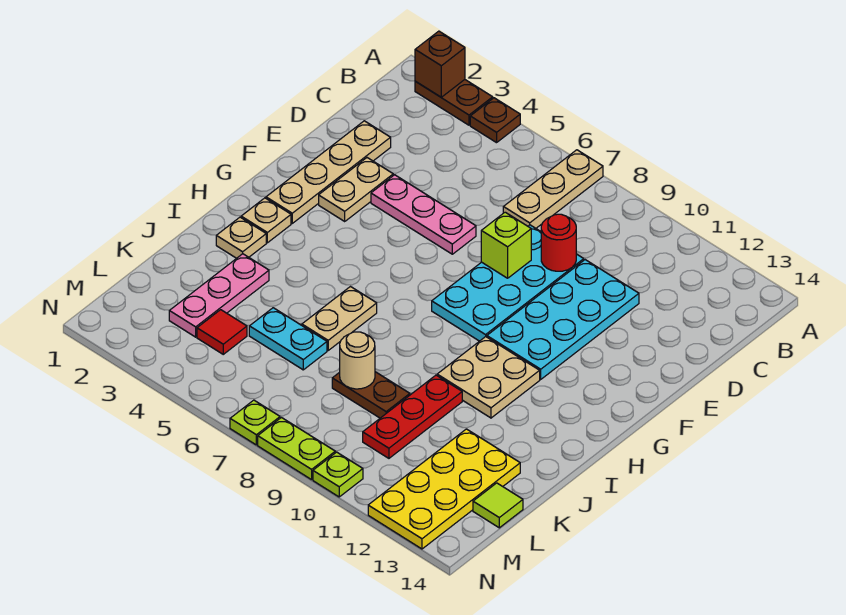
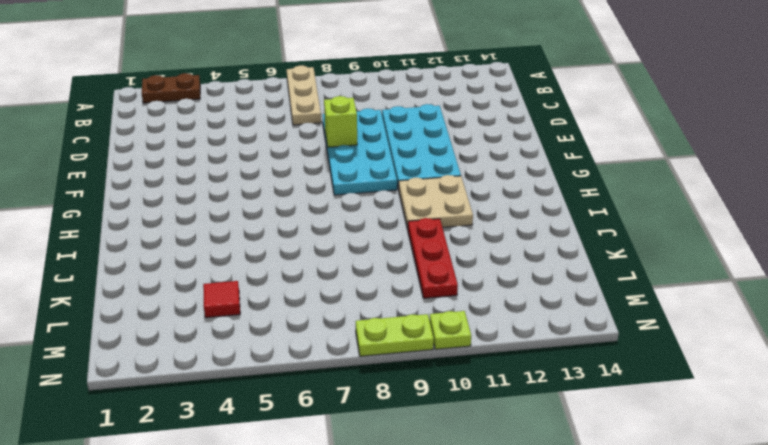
none -> brown plate A4 level 1
none -> tan plate D2:G2 level 1
none -> tan plate E3:F3 level 1

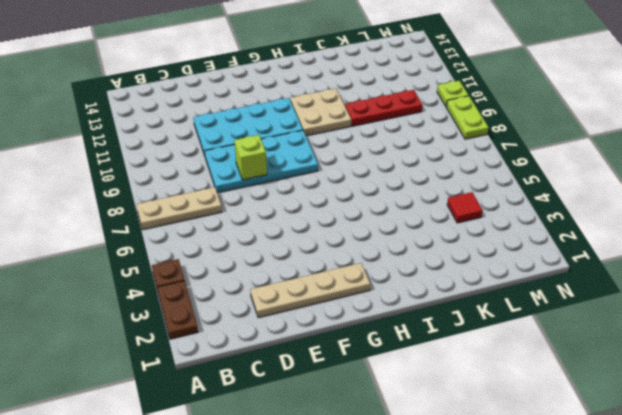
none -> tan plate E3:F3 level 1
none -> pink plate E4:E6 level 1
none -> tan plate H2 level 1

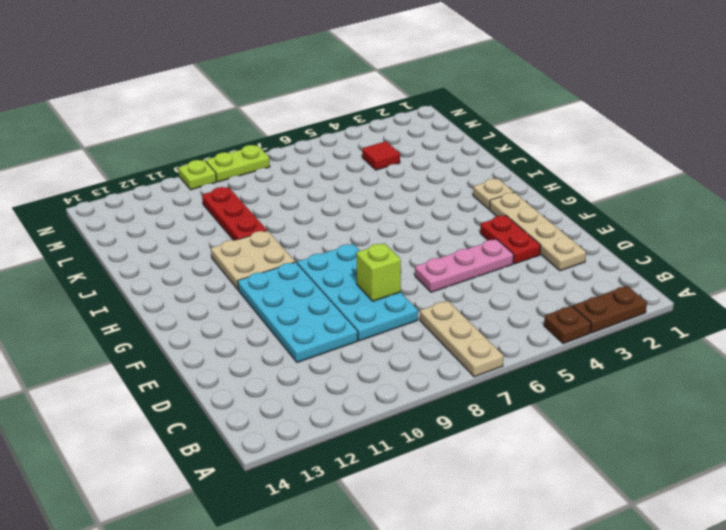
red plate E3:F3 level 1 -> tan plate E3:F3 level 1
none -> tan plate I2 level 1
none -> tan plate I6:J6 level 1
none -> pink plate J3:L3 level 1

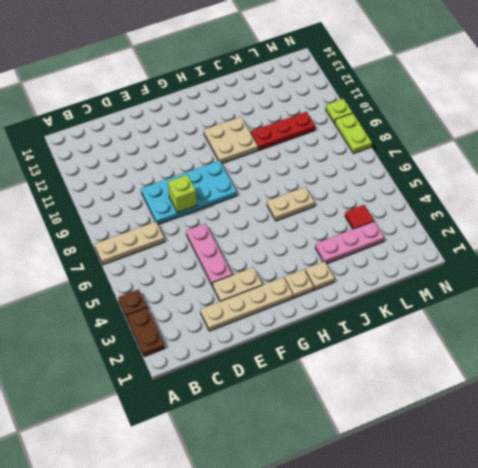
none -> cyan plate D10:G11 level 1
none -> cyan plate K5:K6 level 1
none -> brown plate K8:K9 level 1

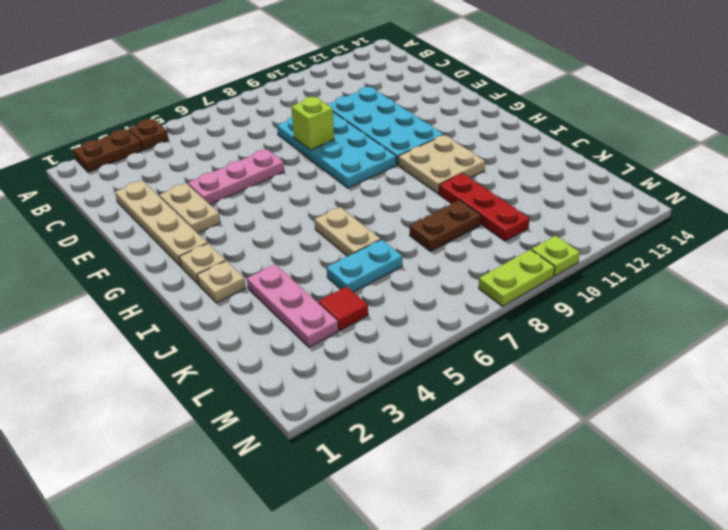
none -> tan plate A7:C7 level 1
none -> yellow plate K12:N13 level 1
none -> lime tile L14 level 1

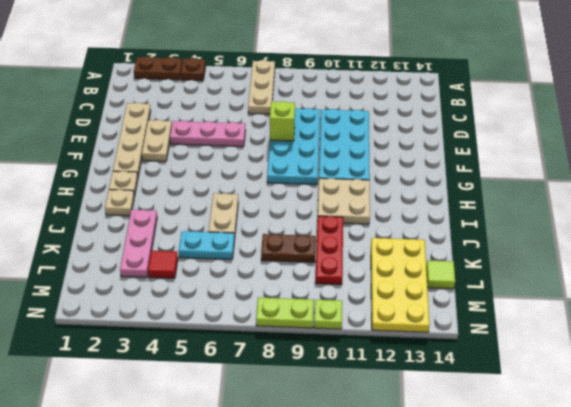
none -> lime plate N7 level 1
none -> brown brick A2 level 2
none -> red round brick D9 level 2

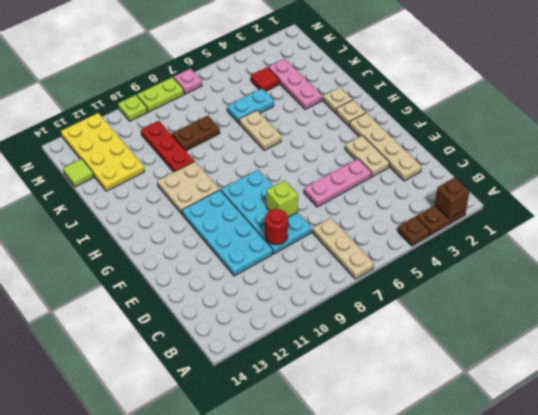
pink plate N7 level 1 -> lime plate N7 level 1
none -> tan round brick K8 level 2

